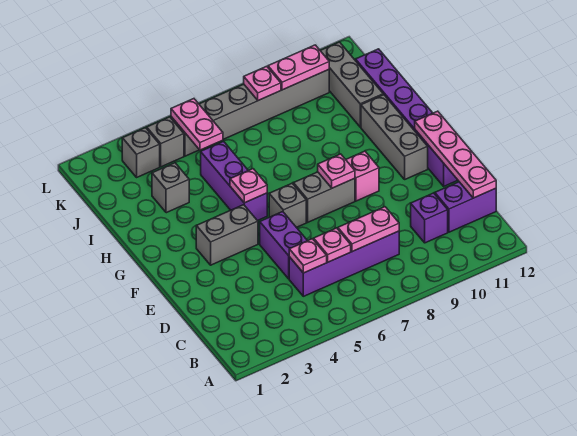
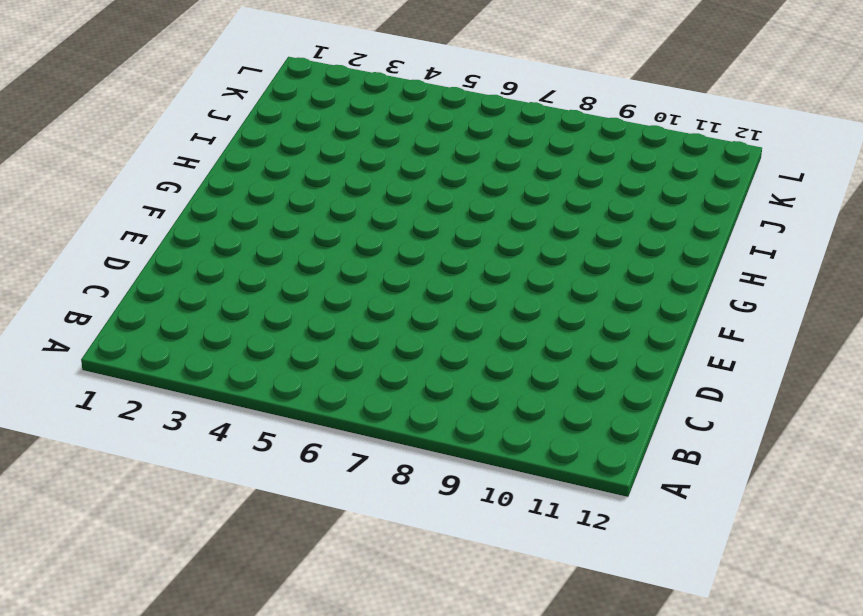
none -> purple brick C5:C8 level 1
none -> purple brick C10 level 1
none -> purple brick C11:C12 level 1

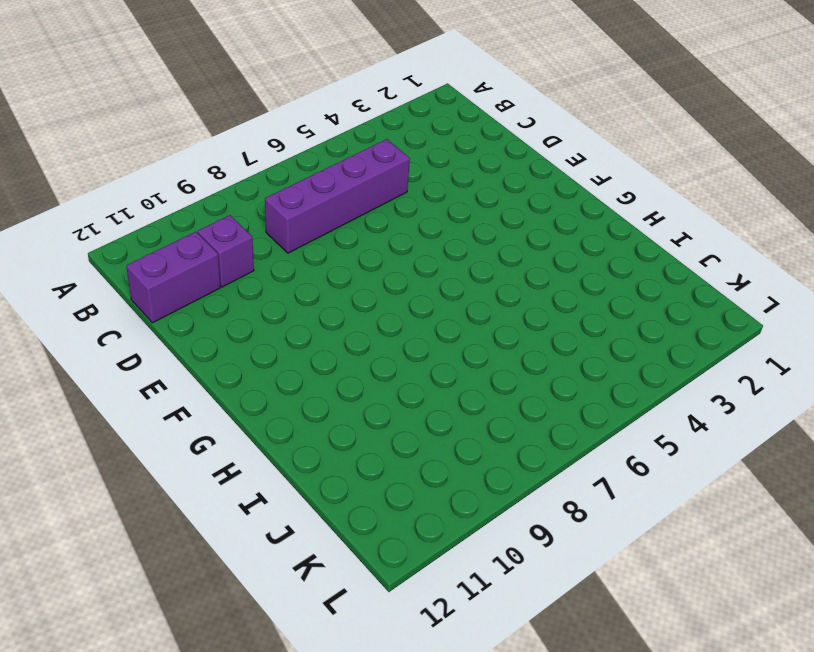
none -> purple brick D5:E5 level 1
none -> purple brick E12:J12 level 1
none -> grey brick F3:F4 level 1

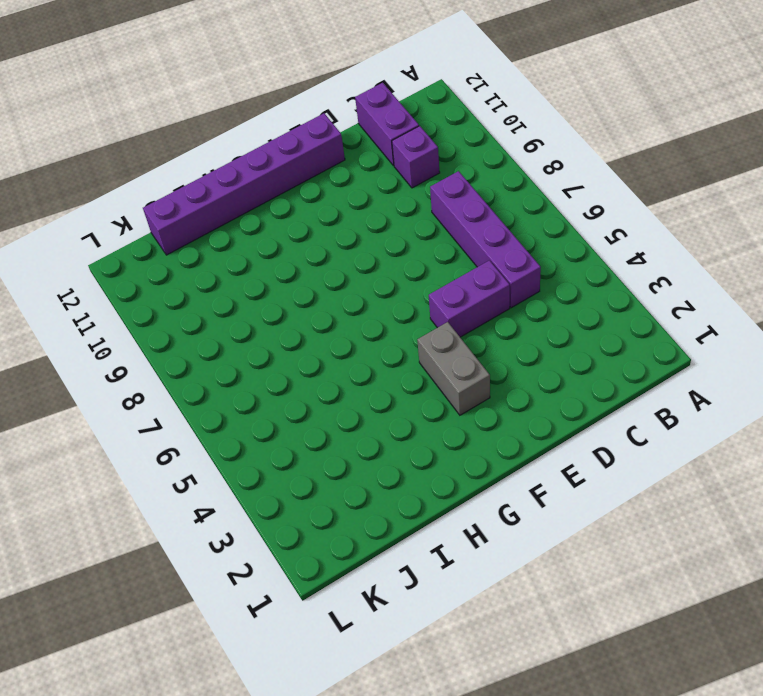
none -> grey brick F6 level 1
none -> grey brick F7:F8 level 1
none -> pink brick F9 level 1

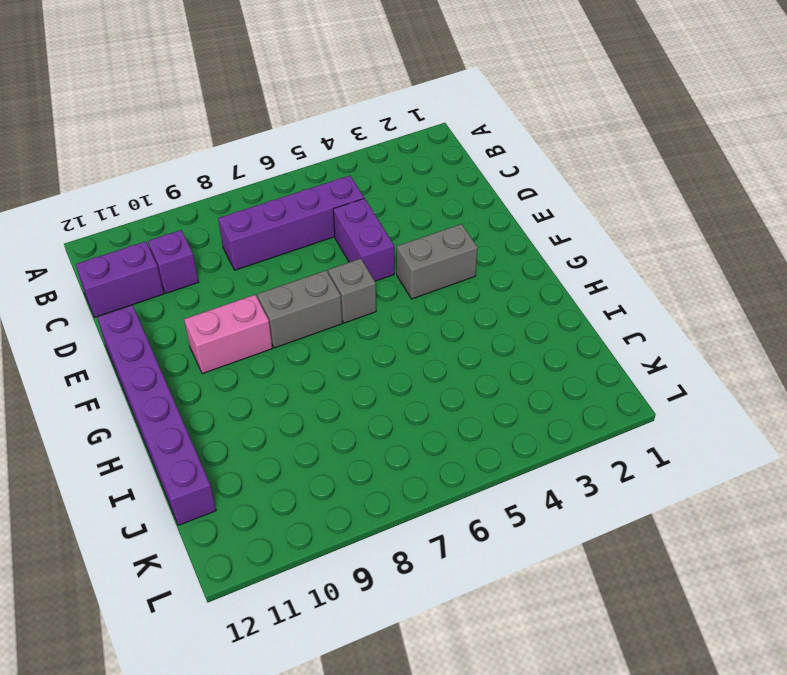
pink brick F9:F10 level 1 -> pink brick F9 level 1
none -> grey brick F11:H11 level 1
none -> purple brick G5:I5 level 1
none -> grey brick I3 level 1

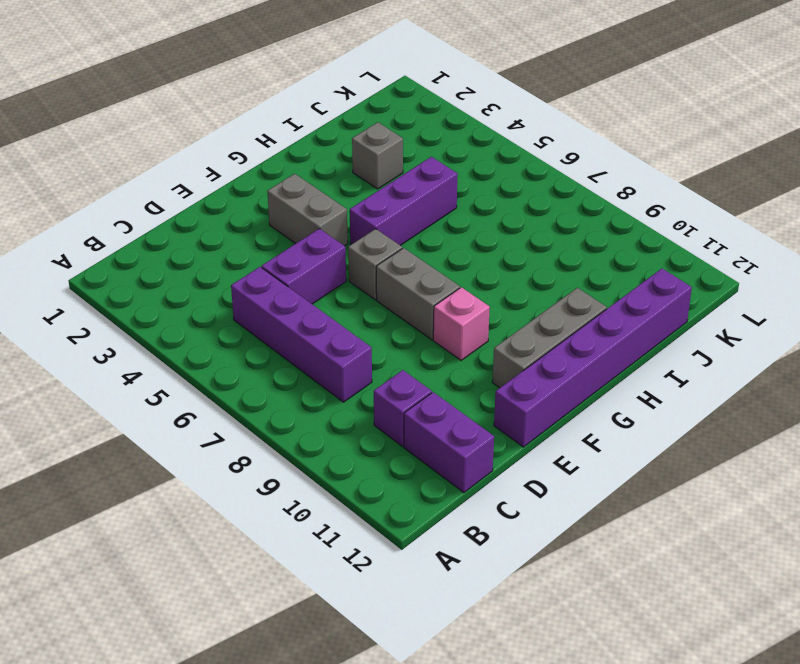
none -> grey brick I11:K11 level 1
none -> grey brick K3 level 1
none -> grey brick K4 level 1

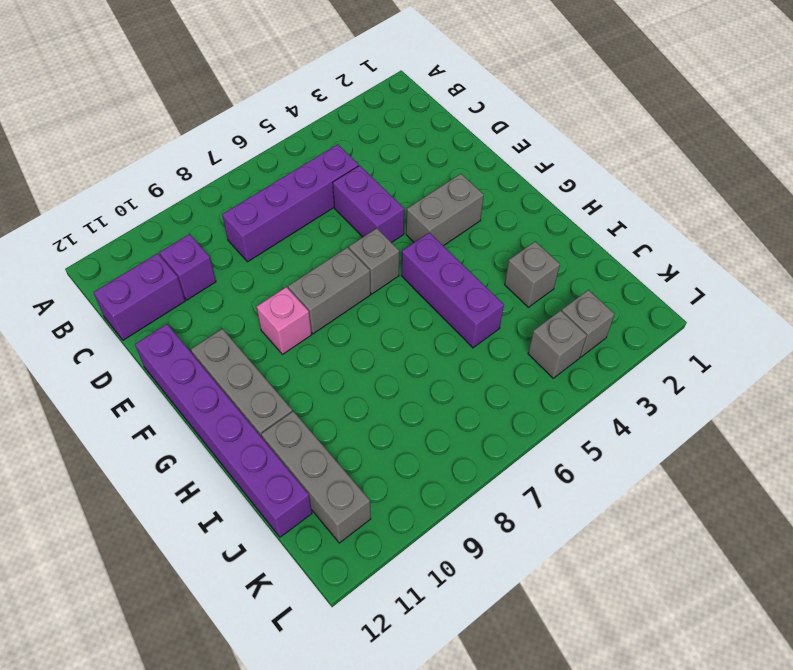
none -> grey brick K5:K10 level 1
none -> pink plate C5 level 2
none -> pink plate C6 level 2

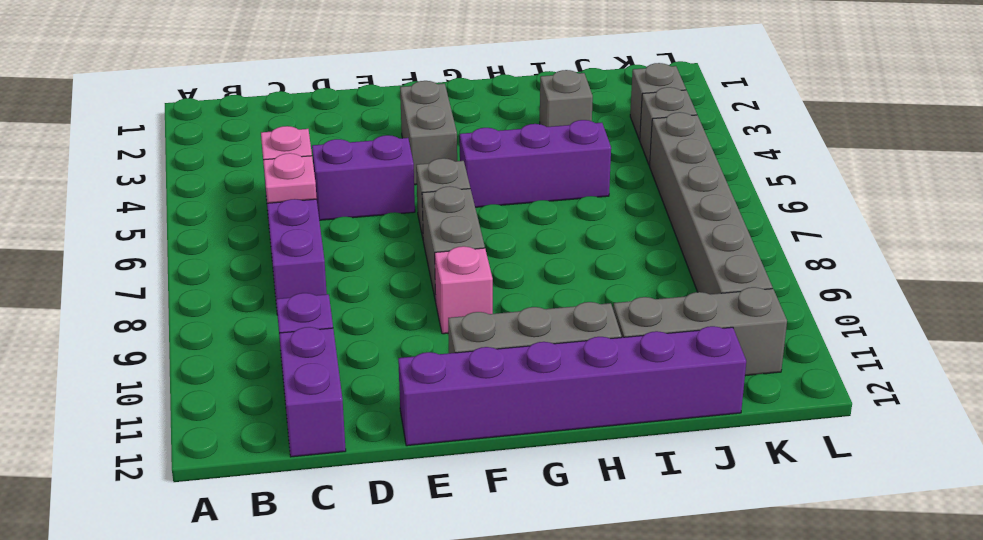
none -> pink plate C7:C8 level 2
none -> pink plate C12:F12 level 2
none -> pink plate F8 level 2

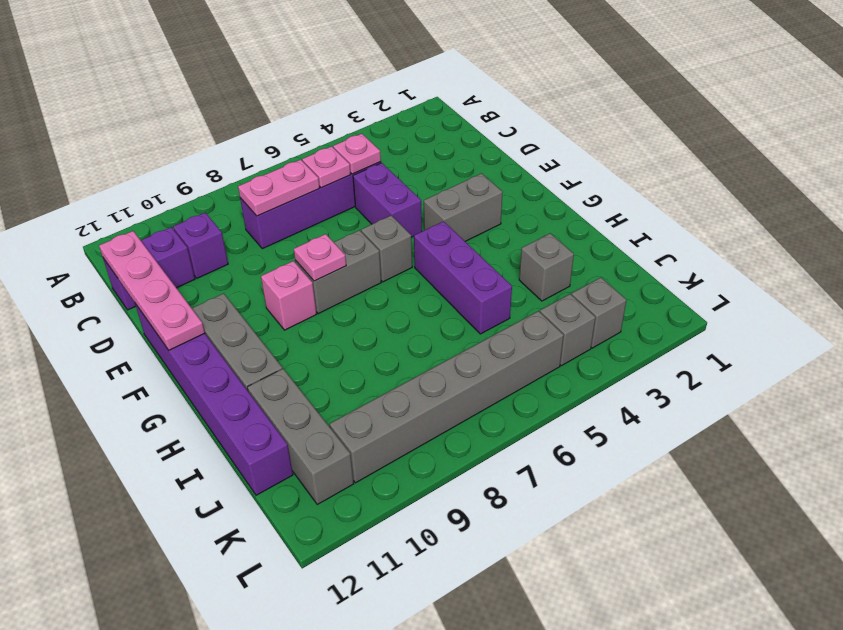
none -> pink plate G5 level 2
none -> pink plate J5:K5 level 2
none -> pink plate K8 level 2

